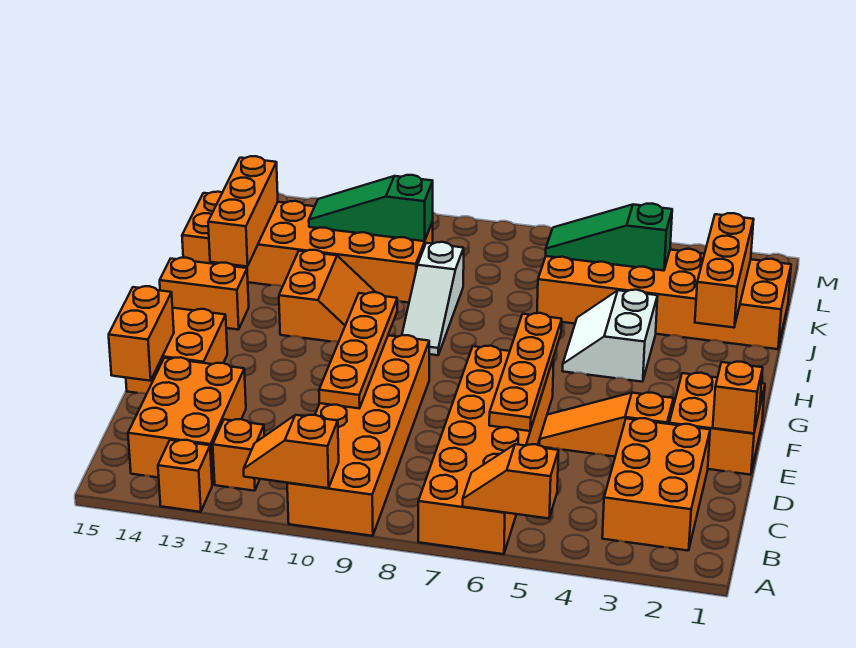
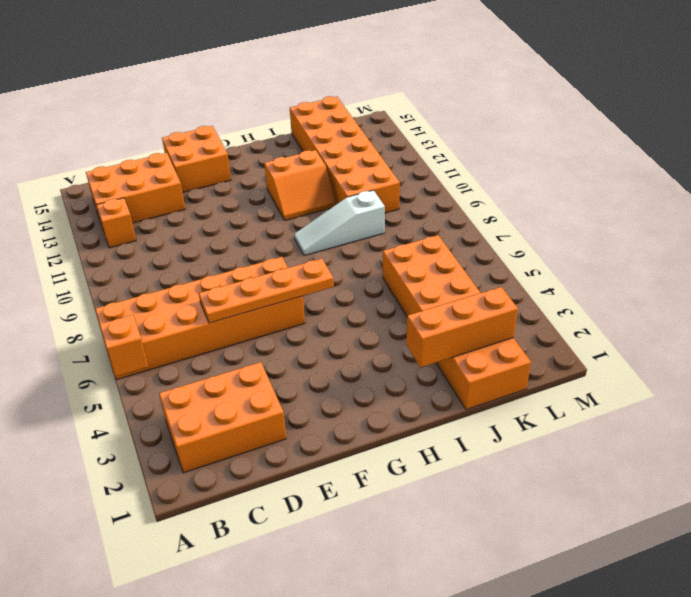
none -> orange brick A9:F10 level 1
none -> orange brick A13 level 1
none -> orange brick E1:F2 level 1

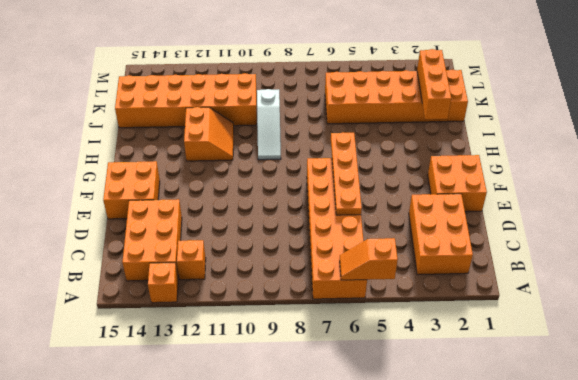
none -> orange brick A9:F10 level 1
none -> orange slope E3:E5 level 1 top 3
none -> white slope H4:I5 level 1 top 4

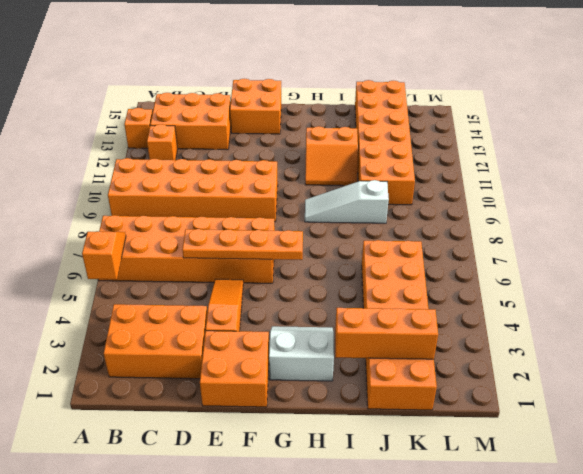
white slope G2:H3 level 1 top 2 -> white slope H4:I5 level 1 top 4
none -> orange brick H14:H15 level 1
none -> orange slope A10:A11 level 2 top 10
none -> orange plate D10:G10 level 2

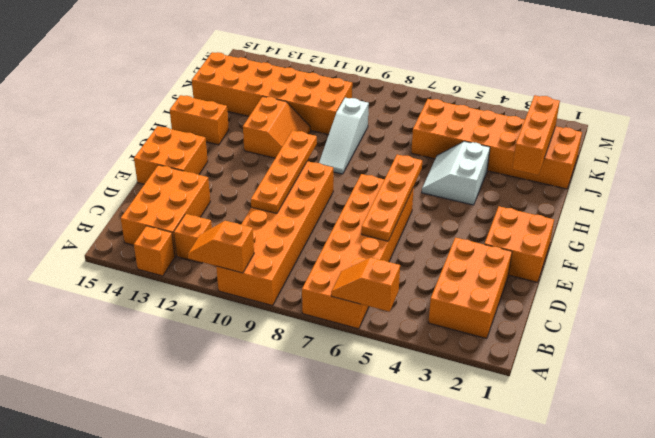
none -> orange slope E3:E5 level 1 top 3
none -> orange brick D15:E15 level 2
none -> orange brick E1 level 2

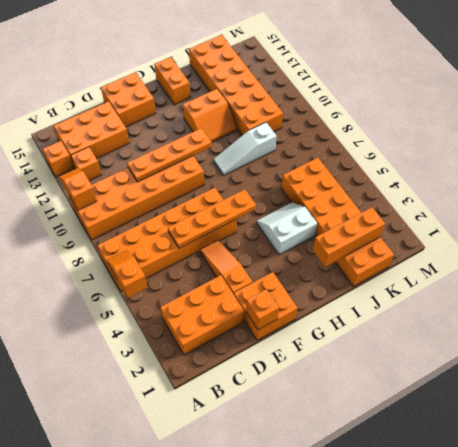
none -> orange brick D15:E15 level 2
none -> orange brick I14:K14 level 2
none -> green slope K4:K6 level 2 top 4

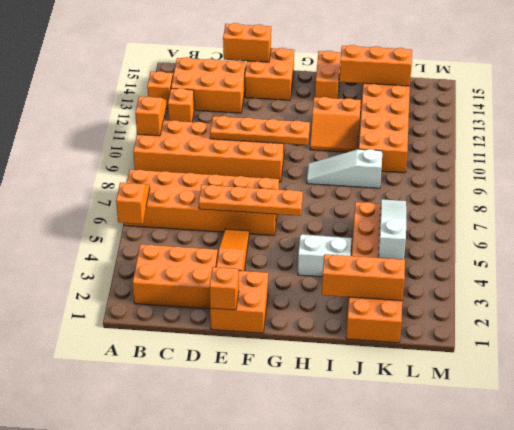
white slope K4:K6 level 2 top 4 -> green slope K4:K6 level 2 top 4
none -> green slope K10:K12 level 2 top 10

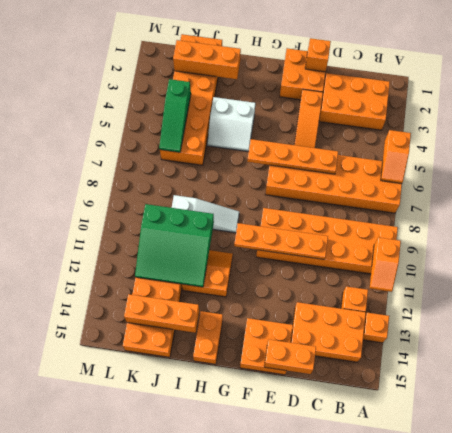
green slope I10:K12 level 2 top 10 -> green slope K10:K12 level 2 top 10

